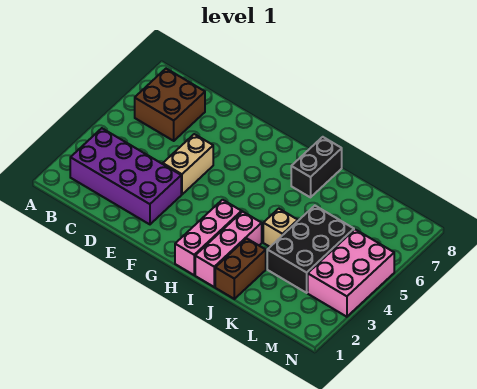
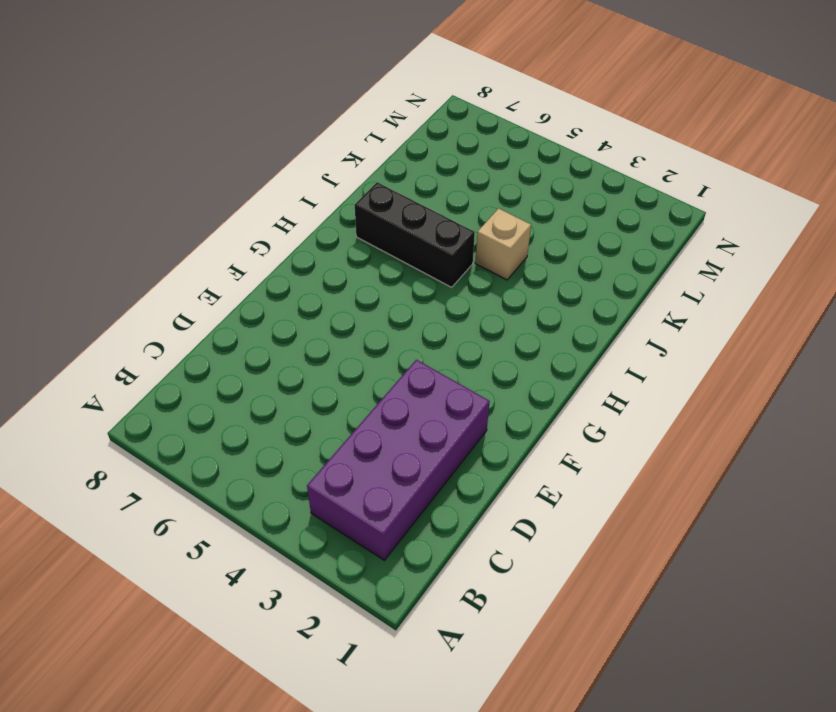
black brick I5:I7 level 1 -> black brick I7:I8 level 1
none -> brown brick B6:C7 level 1
none -> tan brick E4:E5 level 1

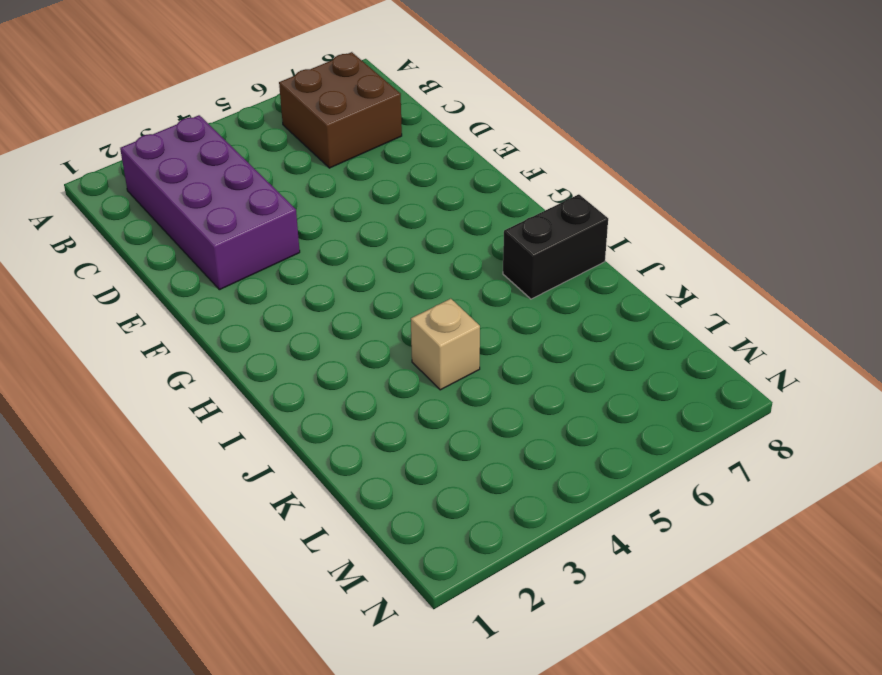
none -> tan brick E4:E5 level 1
none -> pink brick H1:H3 level 1

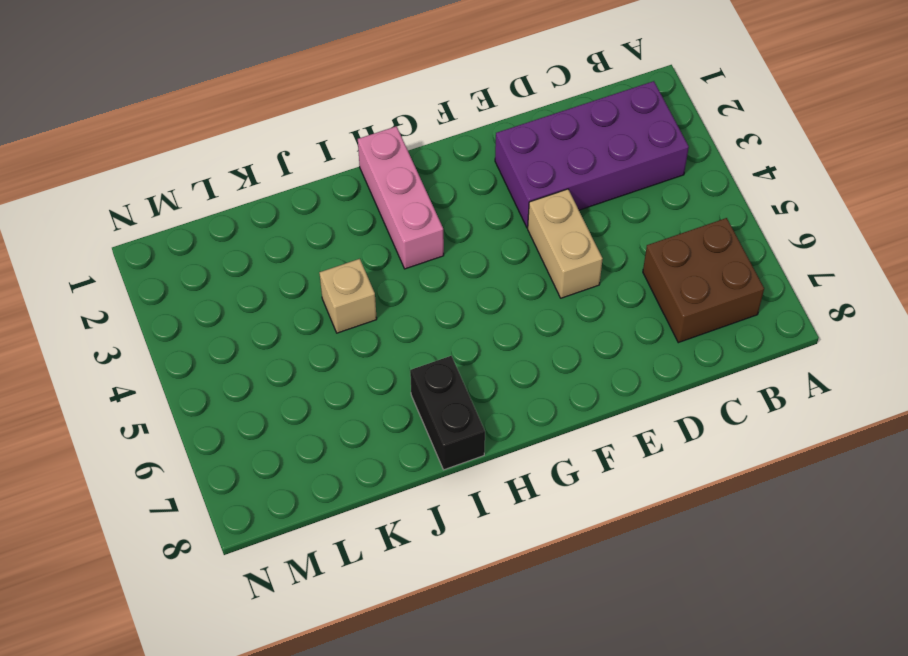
none -> pink brick I1:I3 level 1
none -> brown brick J1:J2 level 1

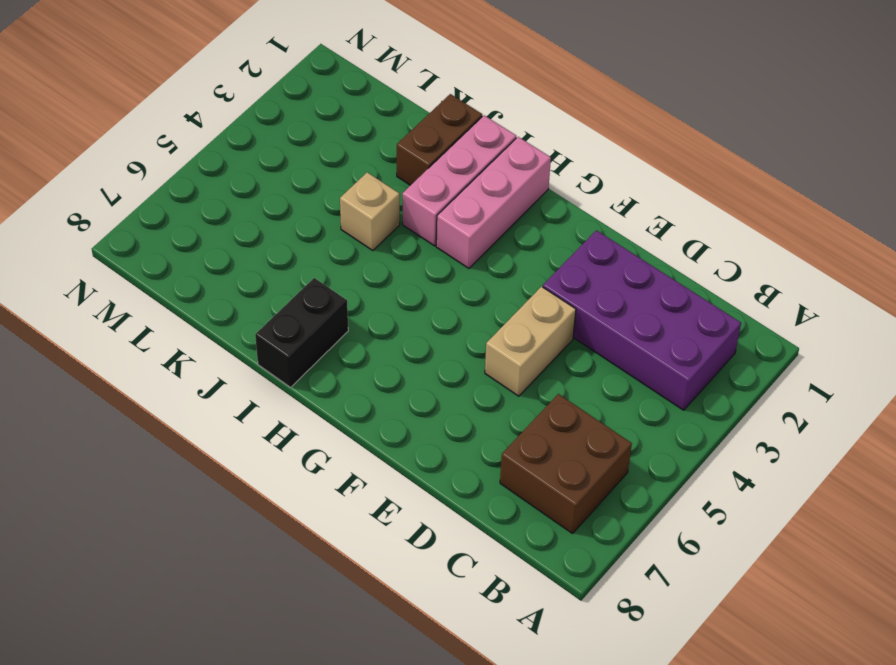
none -> black brick K3:L5 level 1
none -> pink brick M3:N5 level 1

